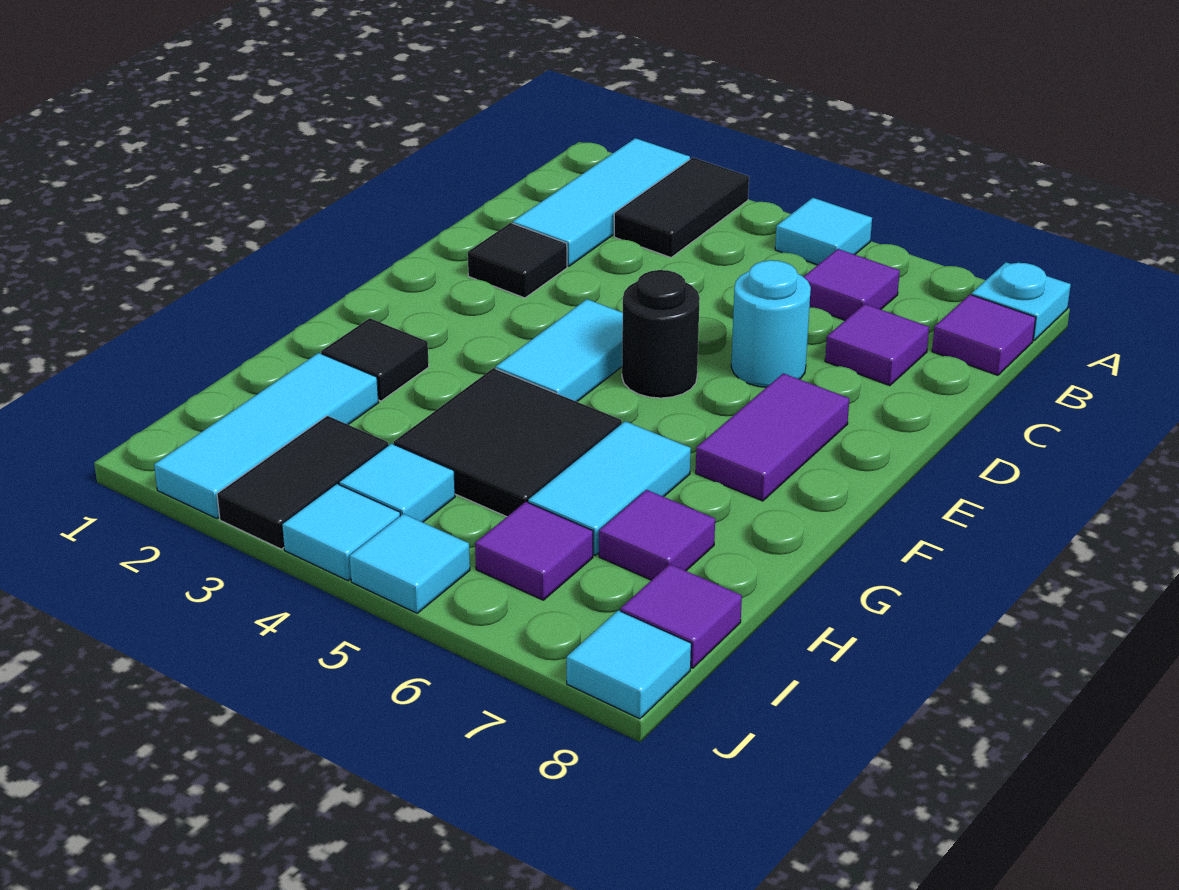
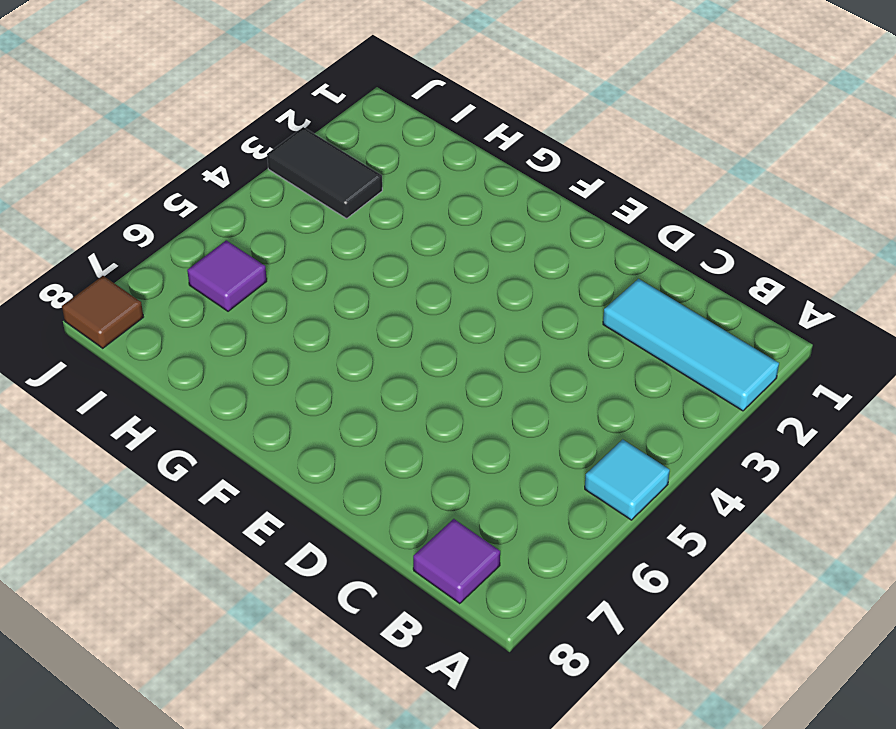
brown tile J8 level 1 -> cyan tile J8 level 1
none -> black tile A3:B3 level 1
none -> cyan plate A8 level 1
none -> purple tile B6 level 1

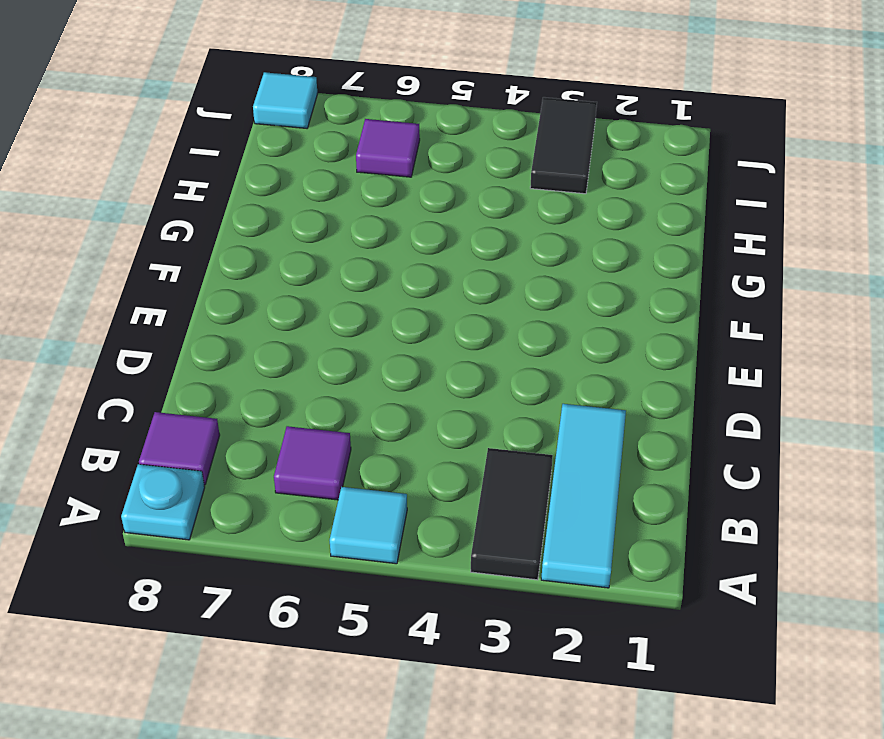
none -> purple tile C7 level 1
none -> black tile D2 level 1
none -> cyan round brick D6 level 1

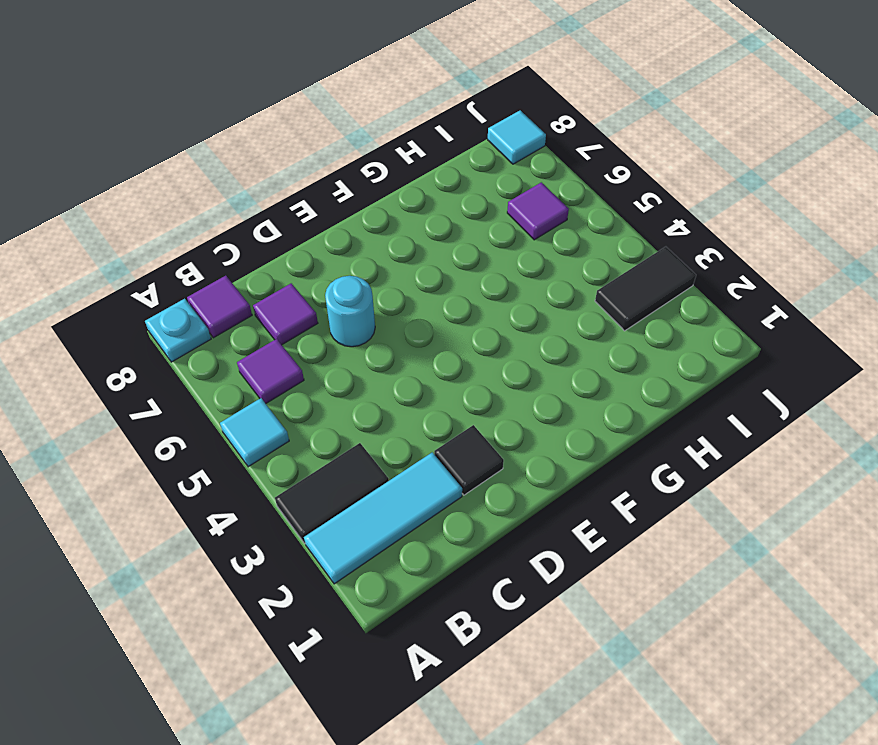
none -> cyan tile E4:F4 level 1
none -> black round brick E5 level 1
none -> purple tile E7:F7 level 1

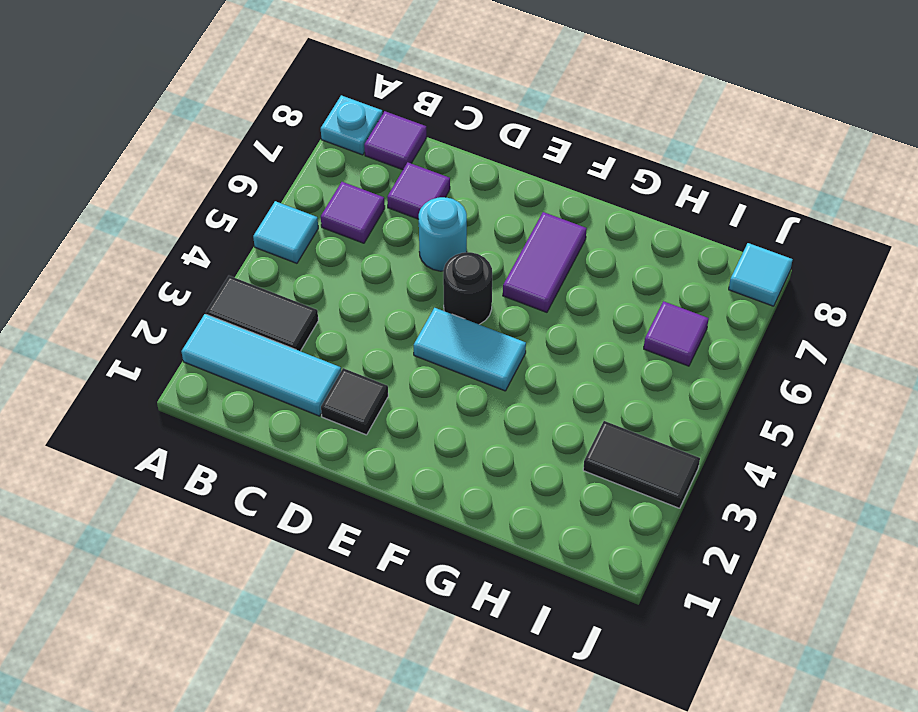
purple tile F6:F7 level 1 -> purple tile E7:F7 level 1
none -> black tile G2 level 1
none -> black tile G4:H5 level 1
none -> cyan tile G6:H6 level 1

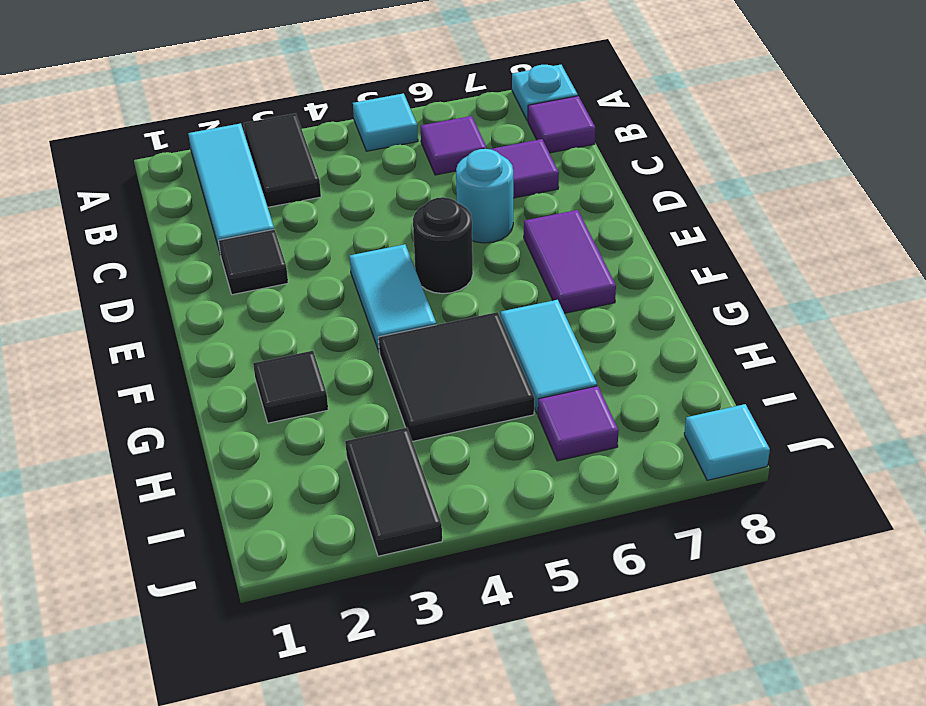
none -> cyan tile H2:J2 level 1
none -> purple tile H7 level 1
none -> cyan tile I4 level 1

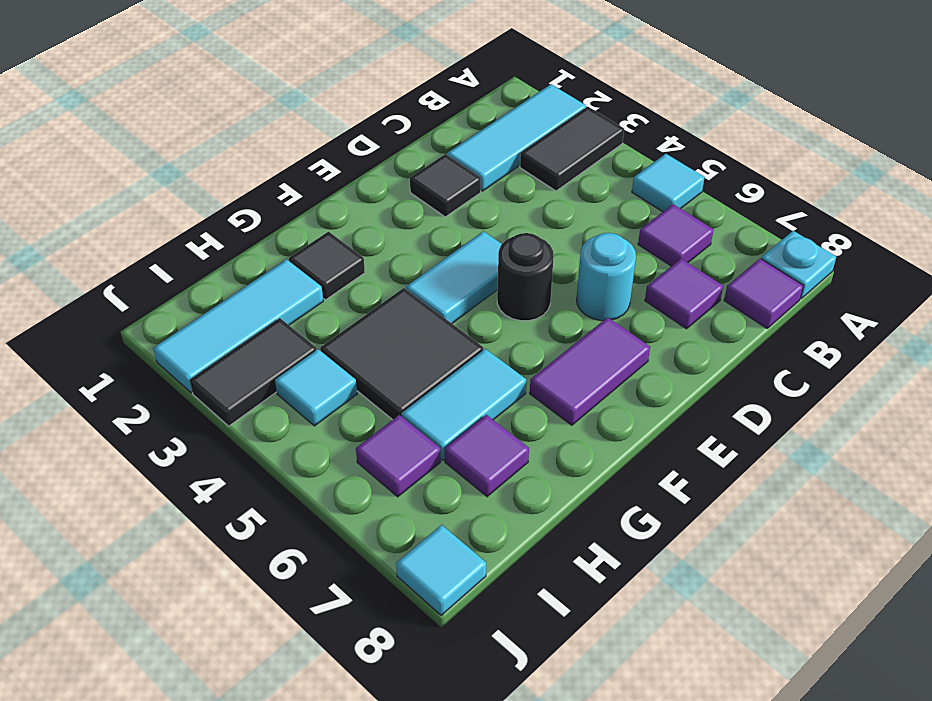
none -> purple tile I8 level 1
none -> cyan tile J4 level 1
none -> cyan tile J5 level 1

